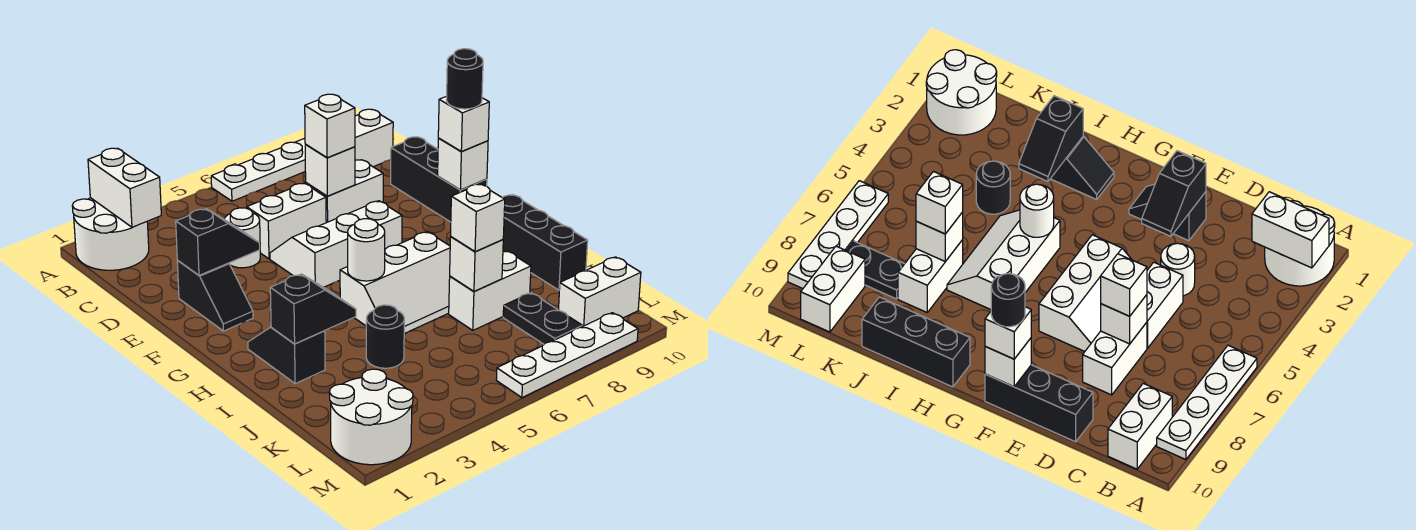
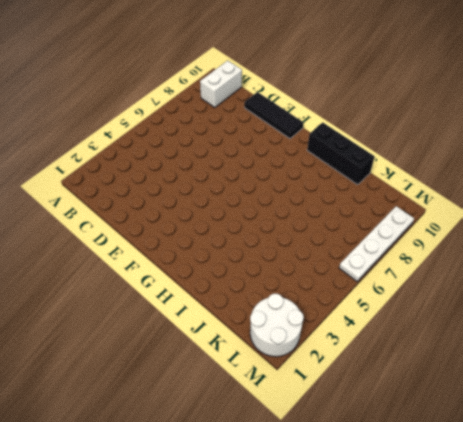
black tile D10:F10 level 1 -> black brick D10:F10 level 1
none -> white round brick A1:B2 level 1
none -> white plate A6:A9 level 1
none -> white round brick D4 level 1

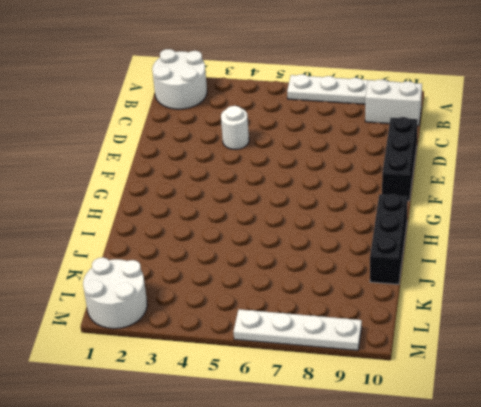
none -> white brick D5:D6 level 1
none -> white brick D7:D8 level 1
none -> black slope E2:F2 level 1 top E

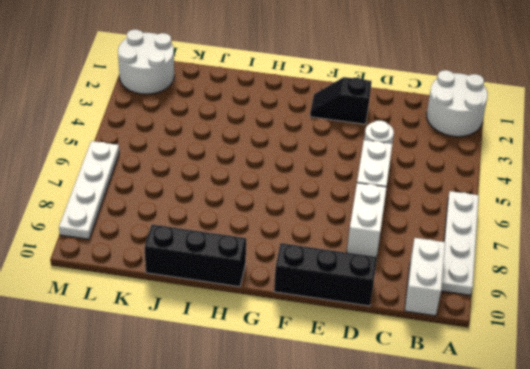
none -> white slope E5:F7 level 1 top F
none -> black slope H2:I2 level 1 top I
none -> white slope H5:I7 level 1 top H

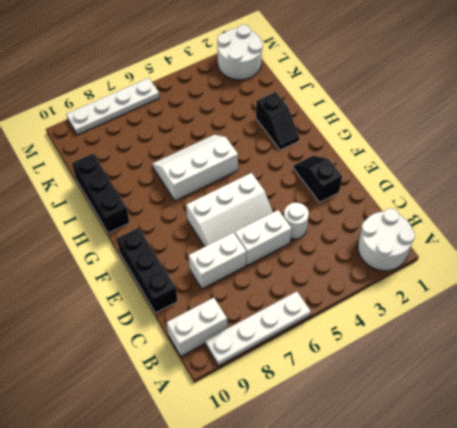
none -> black round brick J4 level 1
none -> white brick J7:J8 level 1
none -> black plate K8:L8 level 1

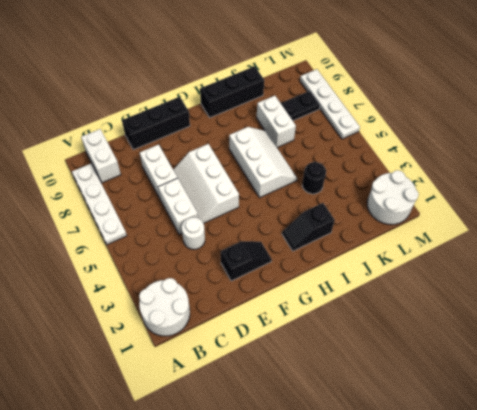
none -> white brick L9:L10 level 1
none -> white brick A2:B2 level 2
none -> white brick D7 level 2

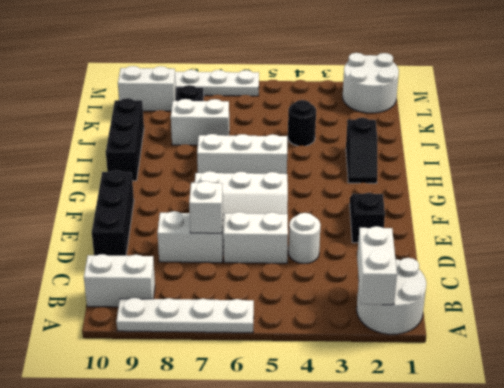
none -> black slope E2:E3 level 2 top 2
none -> white brick F10 level 2
none -> white round brick H5 level 2

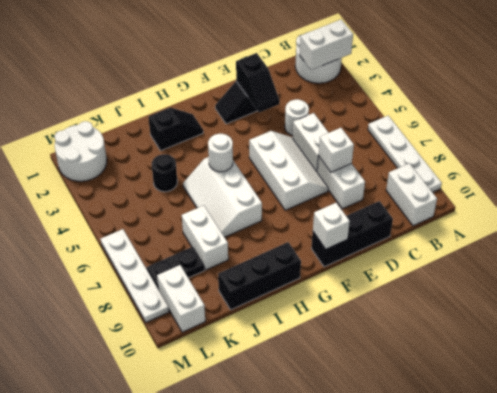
none -> black slope I2:I3 level 2 top 2
none -> white brick J7 level 2
none -> white brick D7 level 3

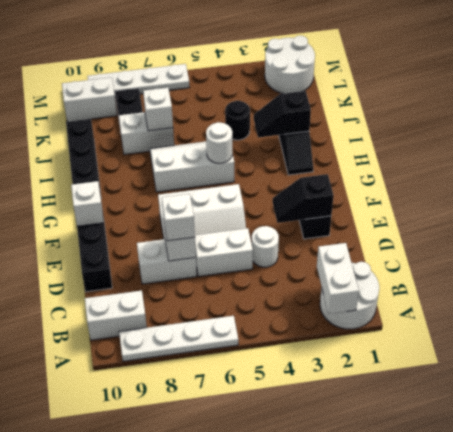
none -> white brick F10 level 3
none -> white brick J7 level 3
none -> black round brick F10 level 4

